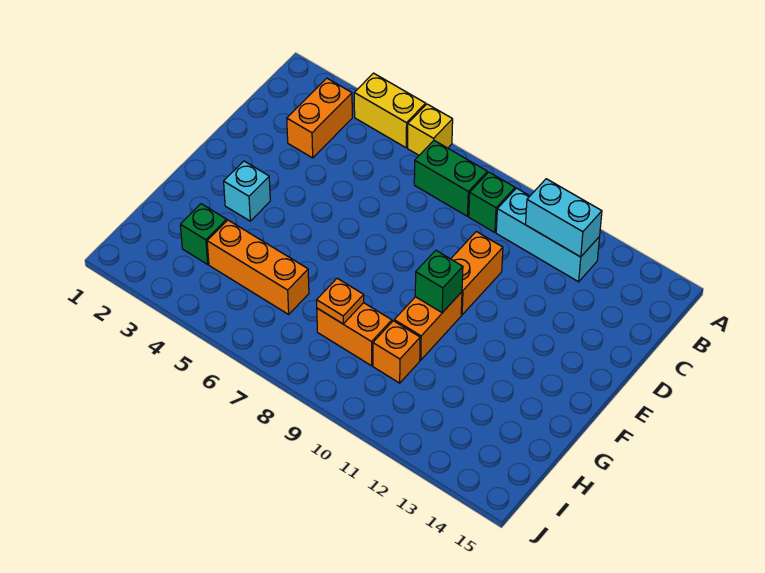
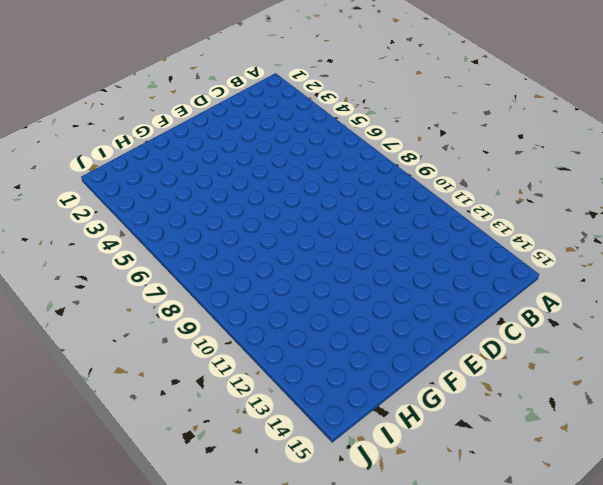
none -> yellow brick A4:A5 level 1
none -> yellow brick A6 level 1
none -> orange brick B3:C3 level 1

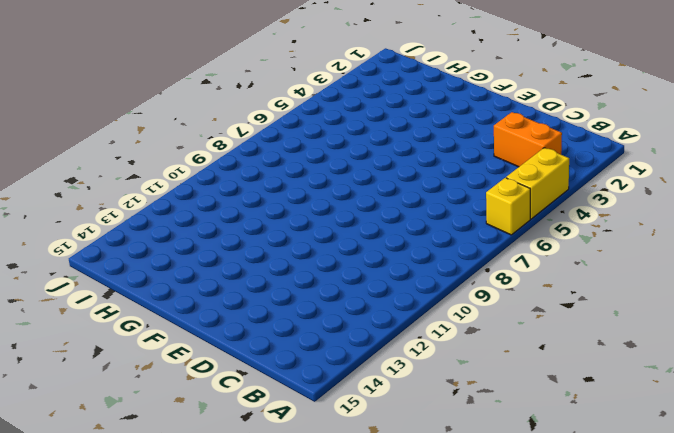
none -> green brick B7:B8 level 1
none -> green brick B9 level 1
none -> cyan brick B10:B12 level 1

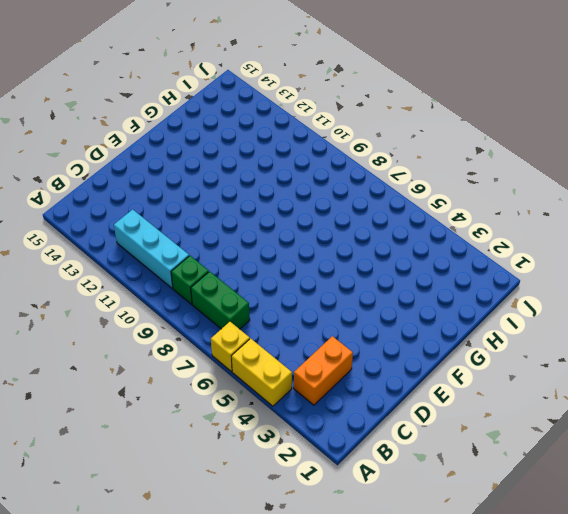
none -> orange brick D10:E10 level 1
none -> cyan brick F3 level 1
none -> orange brick F10:G10 level 1

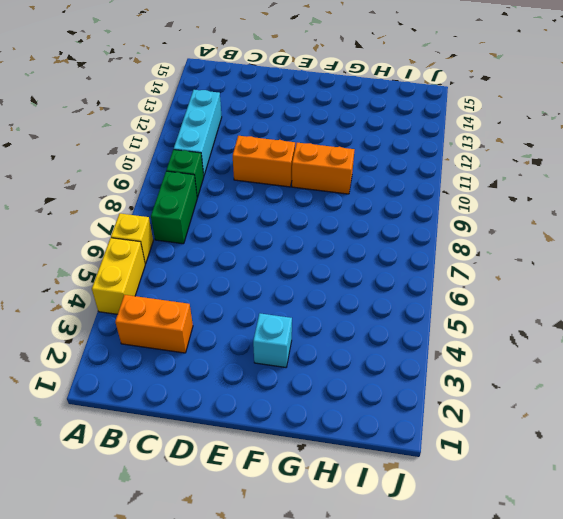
none -> green brick H3 level 1
none -> orange brick H4:H6 level 1
none -> orange brick H8:H9 level 1

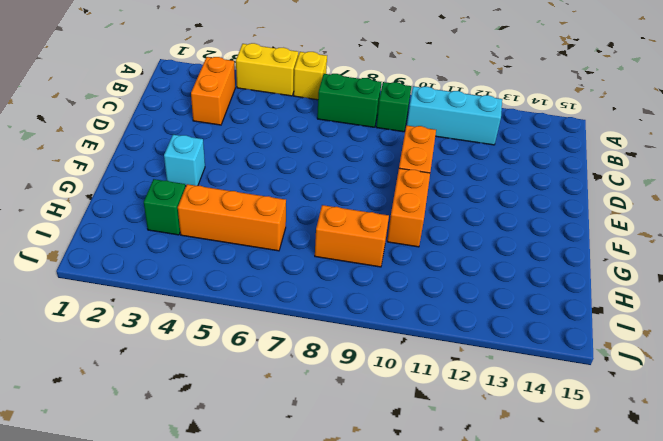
none -> orange brick H10 level 1
none -> cyan brick B11:B12 level 2
none -> green brick F10 level 2

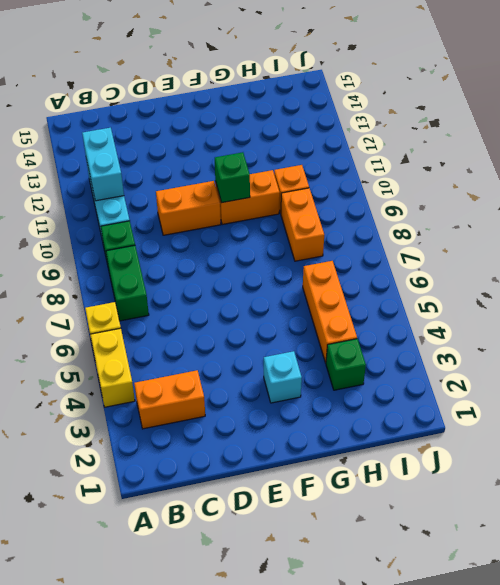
none -> orange plate H8 level 2

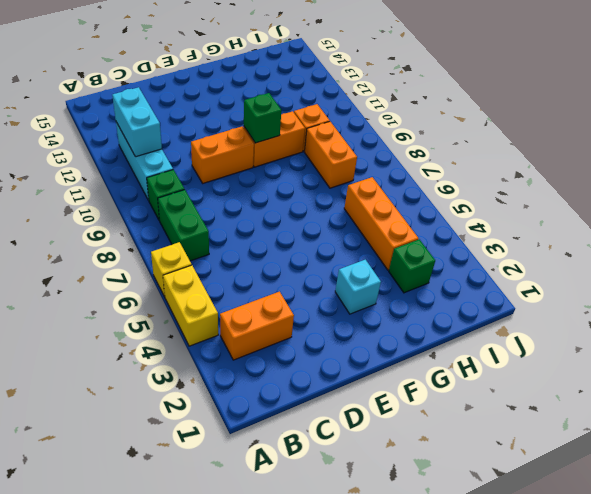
none -> orange plate H8 level 2

